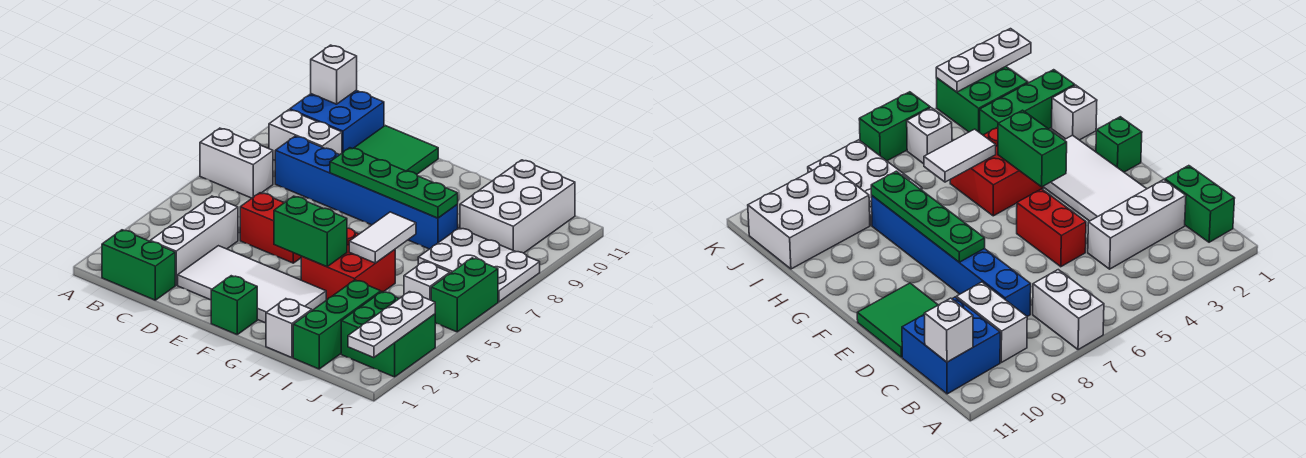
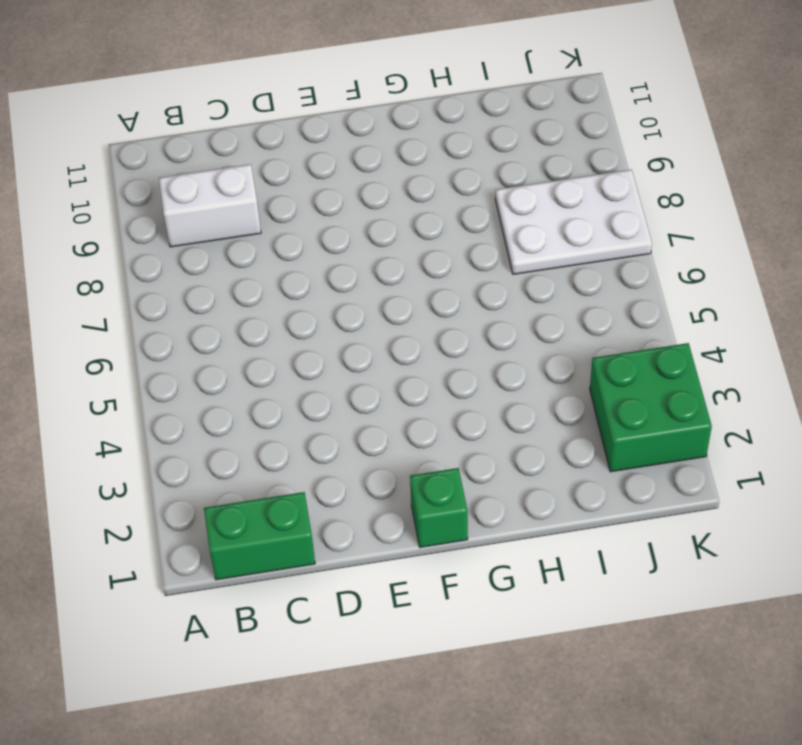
none -> white brick A7:B7 level 1
none -> blue brick B10:C11 level 1
none -> white brick C2:C4 level 1

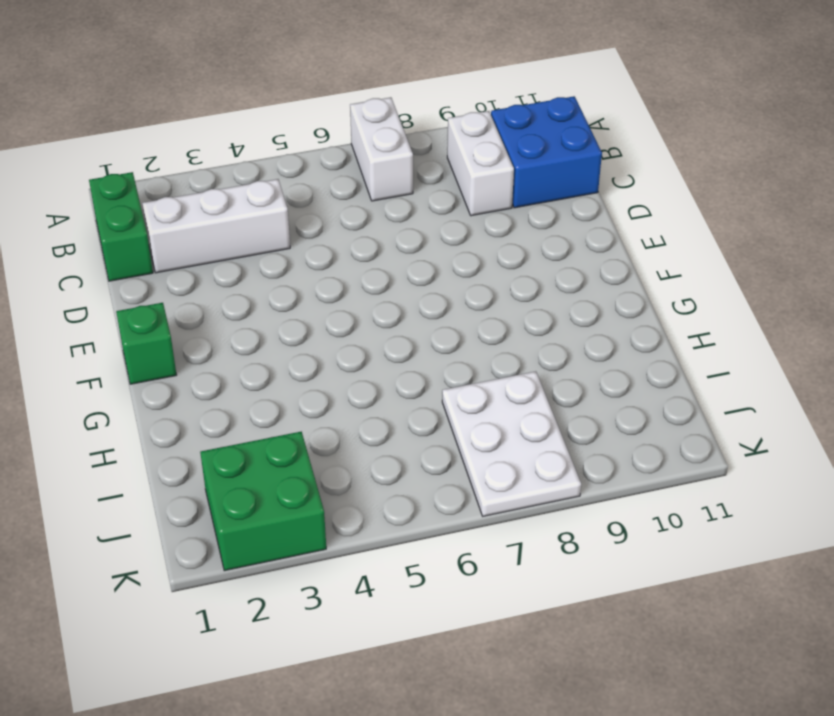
none -> blue brick C8:H8 level 1
none -> white tile D2:G3 level 1
none -> red brick D5:E5 level 1

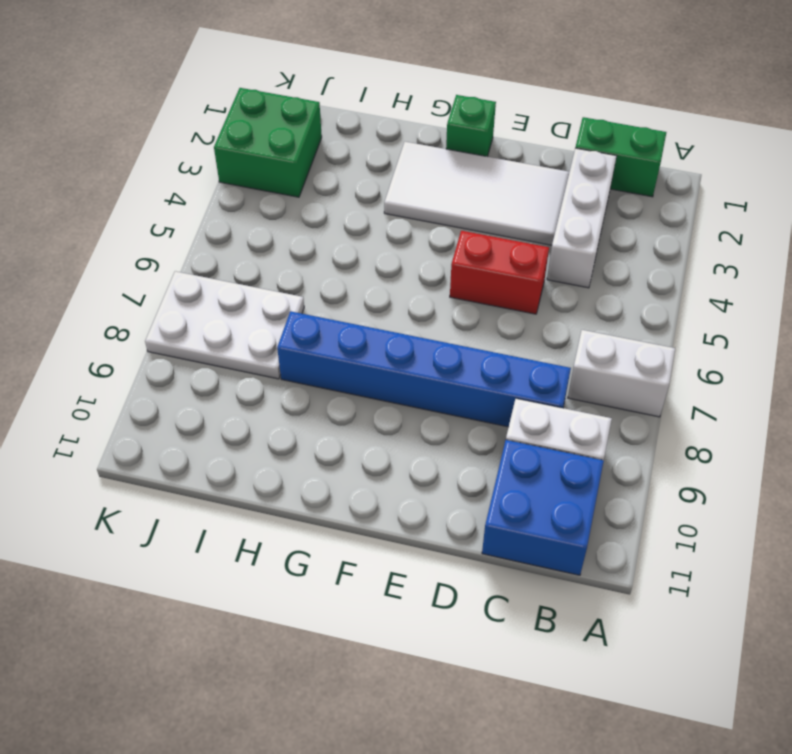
none -> green tile D10:E11 level 1
none -> red brick G4:H5 level 1
none -> white brick H1 level 1

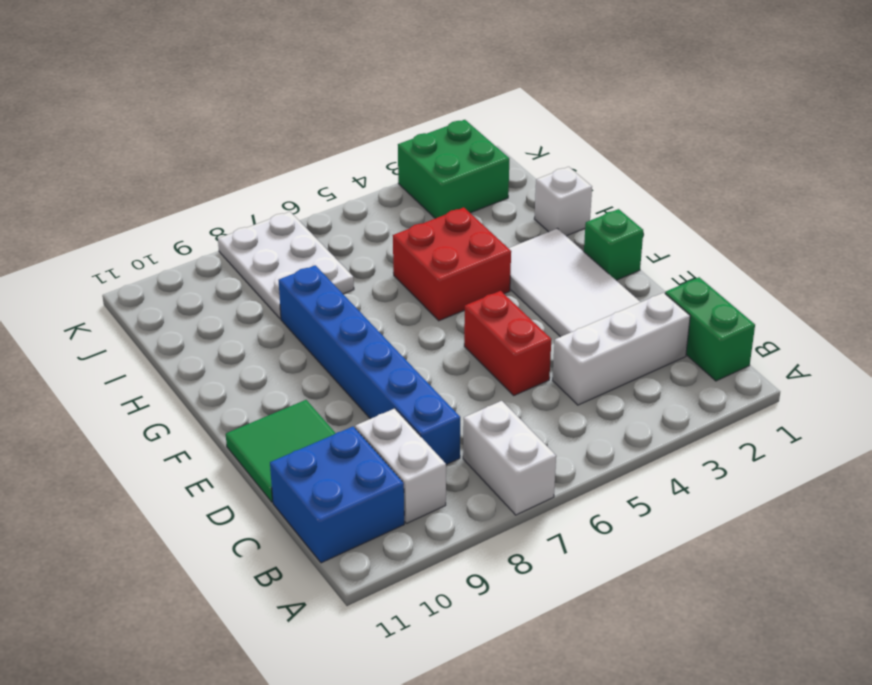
none -> green brick I1:I3 level 1
none -> white brick I9:J11 level 1
none -> white brick J5 level 1

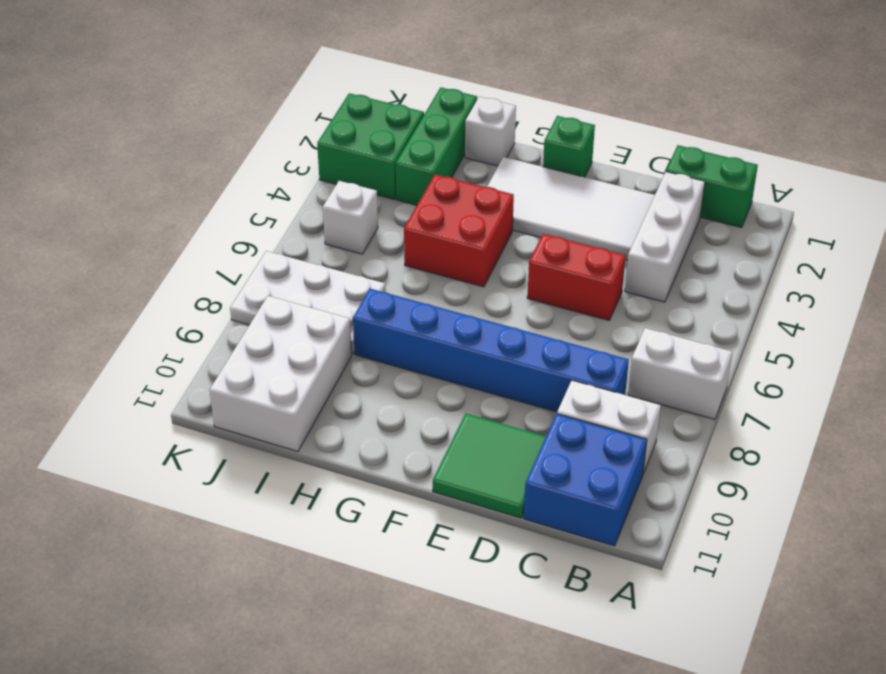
none -> green brick K5:K6 level 1
none -> white brick B11 level 2
none -> green plate E8:H8 level 2

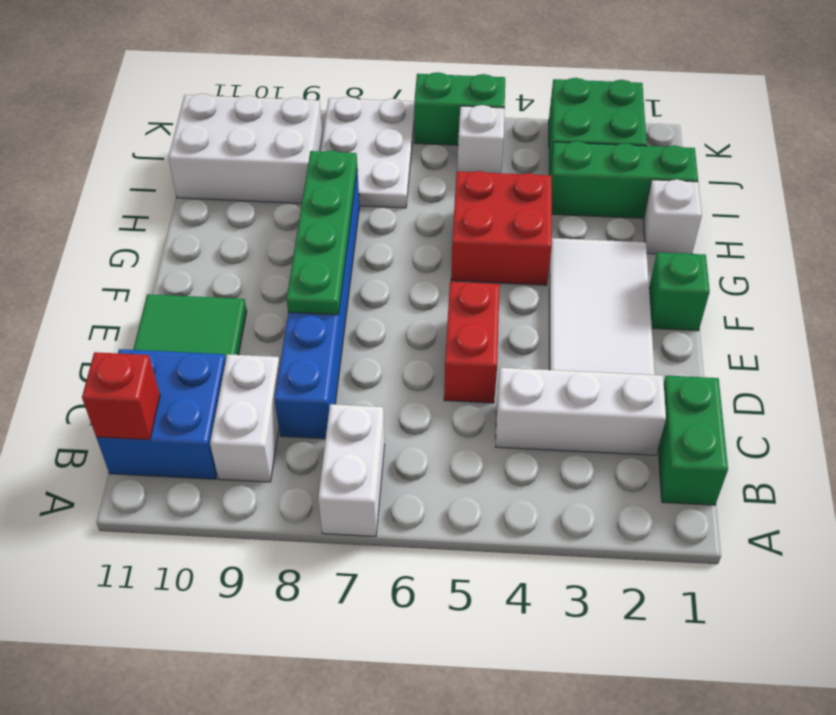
red brick B11 level 2 -> white brick B11 level 2
none -> green brick F4:G4 level 2
none -> white tile H5:H6 level 2
none -> white plate K1:K3 level 2

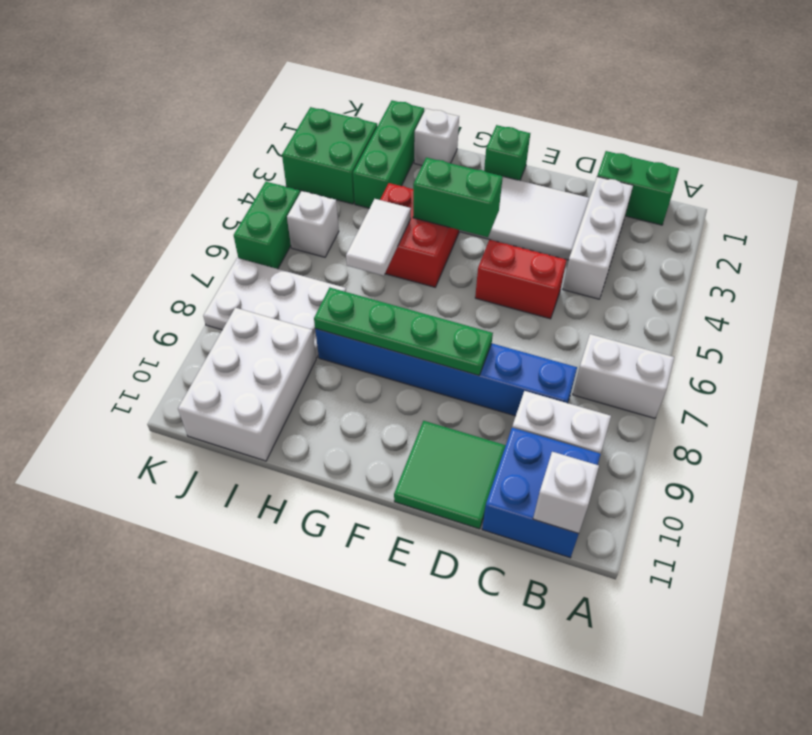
none -> white plate K1:K3 level 2

